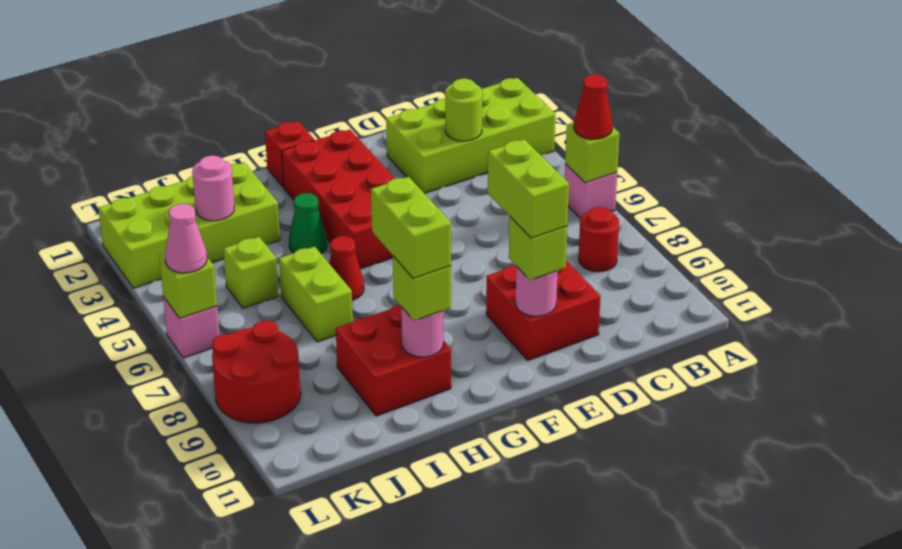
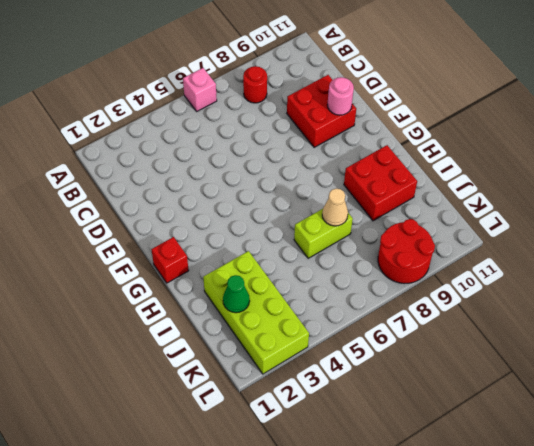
tan cone I7 level 2 -> none
green cone J2 level 2 -> green cone H4 level 1
none -> lime brick A2:D3 level 1
none -> red brick F2:G5 level 1
none -> red cone H6 level 1

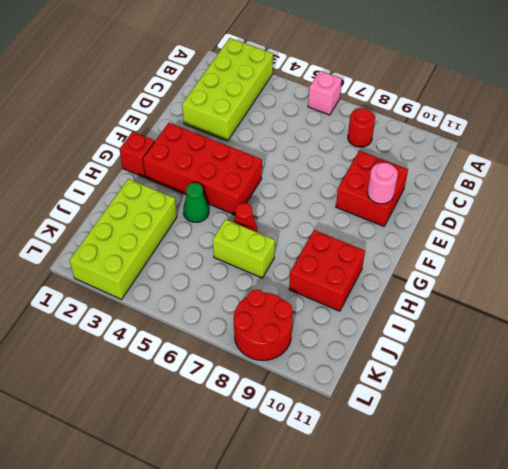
none -> lime brick J5 level 1
none -> pink brick L6 level 1
none -> lime brick A6 level 2

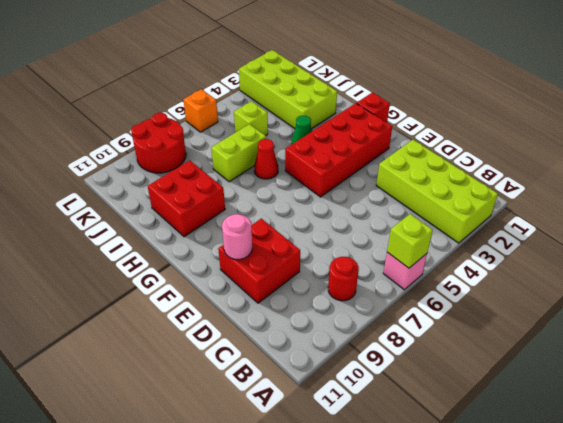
orange brick L6 level 1 -> pink brick L6 level 1
none -> lime round brick C3 level 2
none -> pink round brick H10 level 2
none -> pink round brick J3 level 2

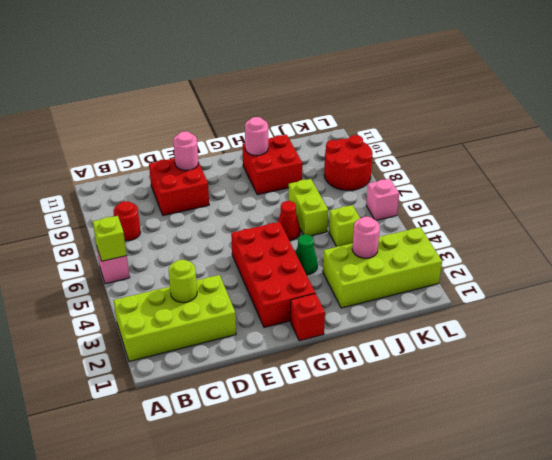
none -> lime brick L6 level 2
none -> red cone A6 level 3
none -> lime brick E10 level 3

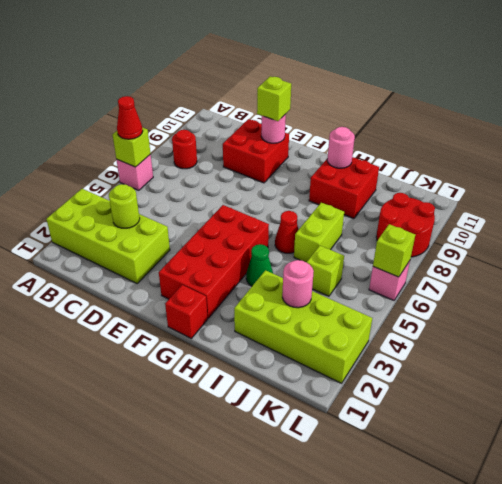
none -> lime brick H10 level 3
none -> pink cone L6 level 3
none -> lime brick E9:E10 level 4

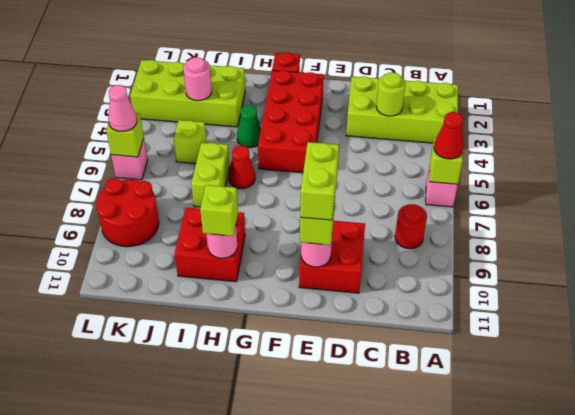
none -> lime brick H9:H10 level 4

